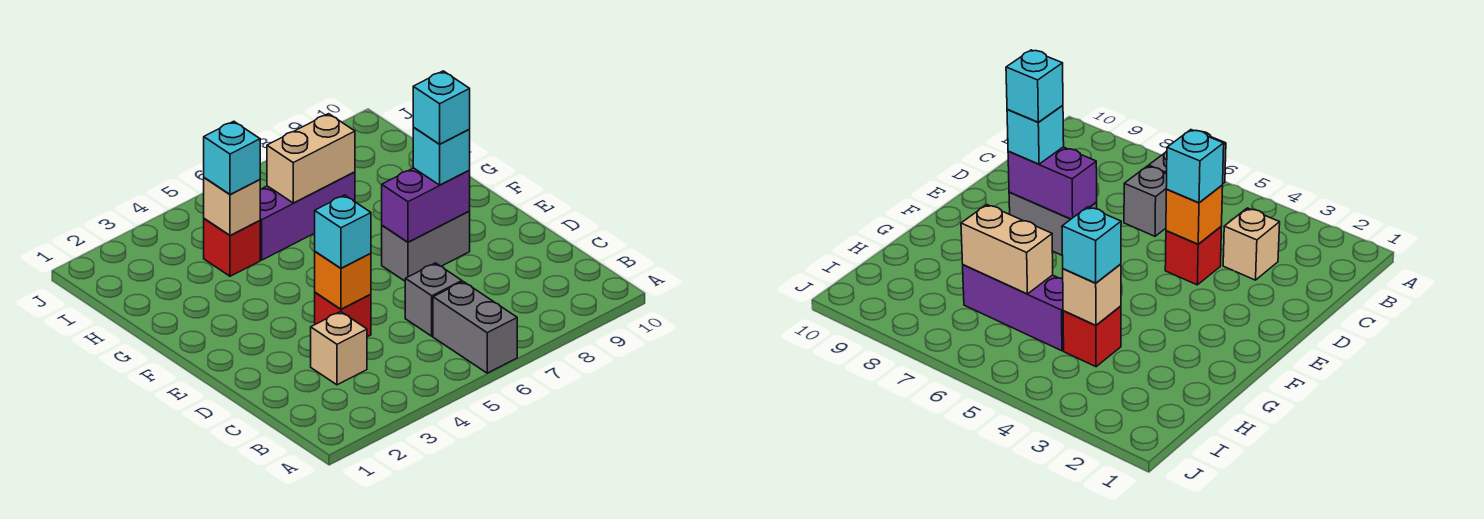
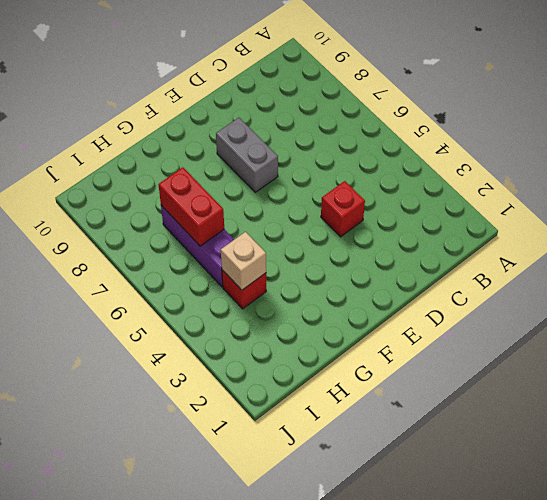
red brick H6:H7 level 2 -> tan brick H6:H7 level 2
none -> grey brick A6:B6 level 1
none -> tan brick C3 level 1
none -> grey brick C6 level 1

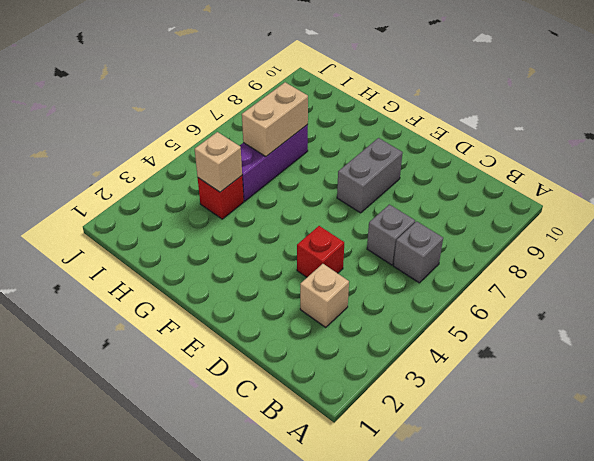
grey brick B6 level 1 -> grey brick A6:B6 level 1
none -> orange brick D4 level 2
none -> purple brick E7:E8 level 2
none -> cyan brick D4 level 3

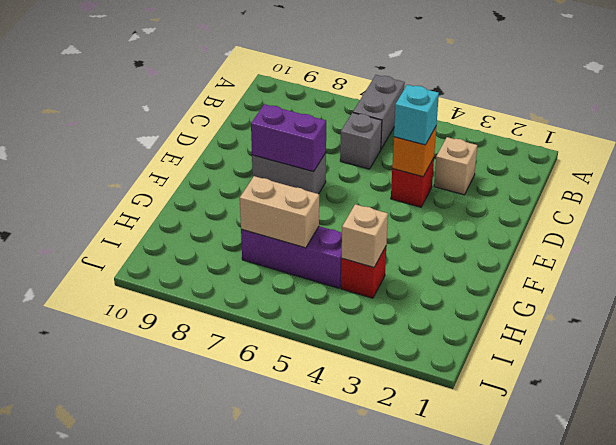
none -> cyan brick E8 level 3
none -> cyan brick H4 level 3
none -> cyan brick E8 level 4

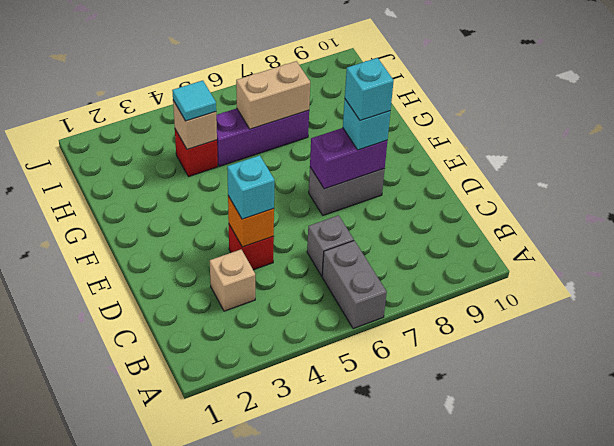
cyan tile H4 level 3 -> cyan brick H4 level 3

